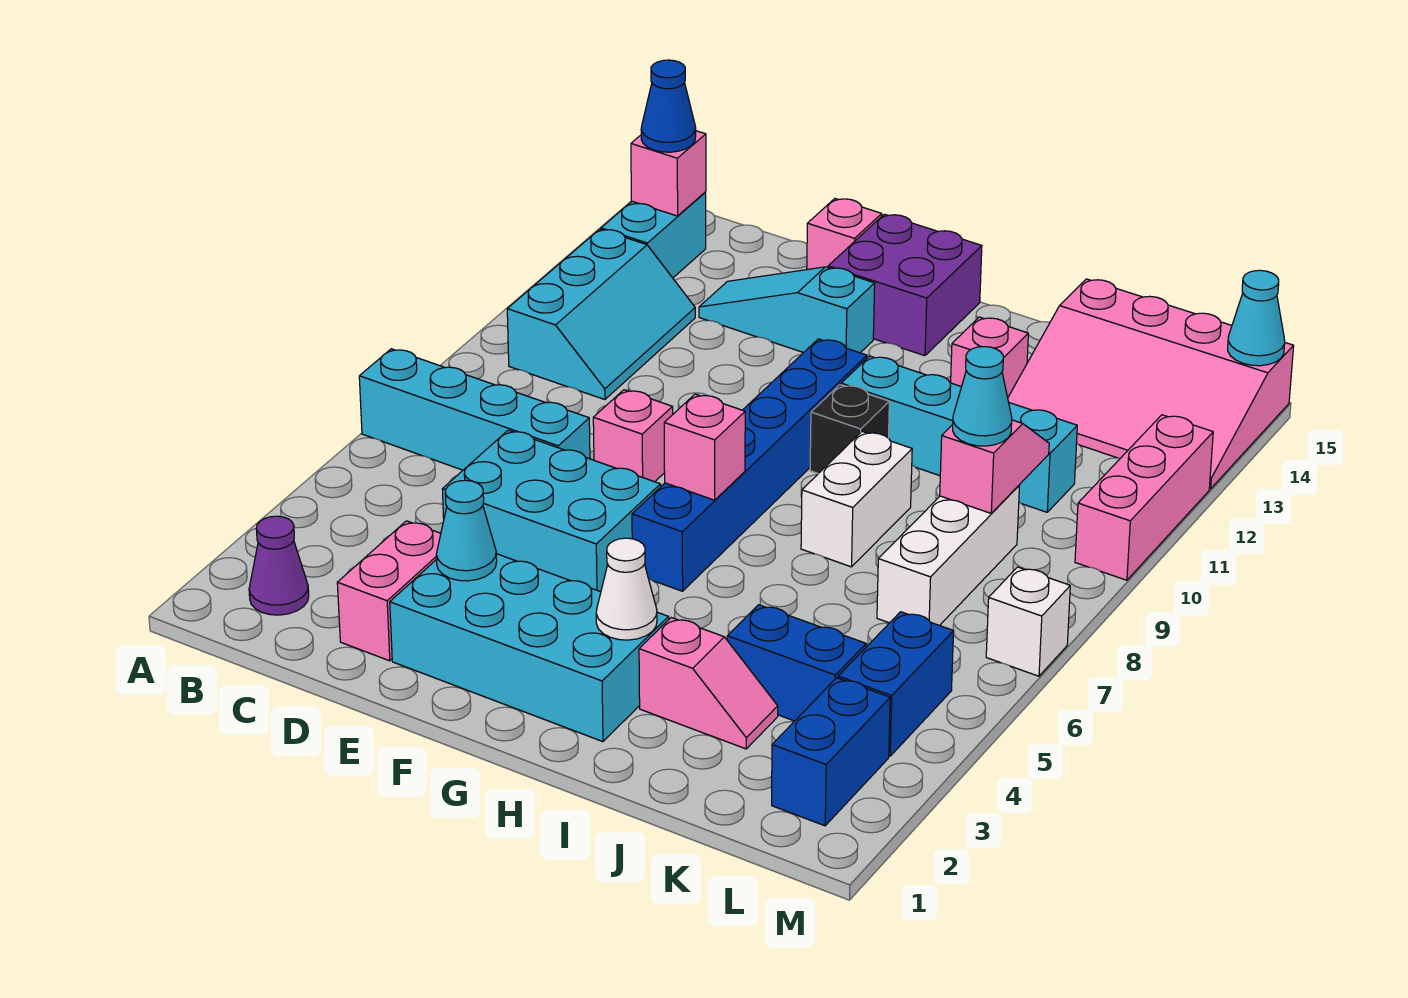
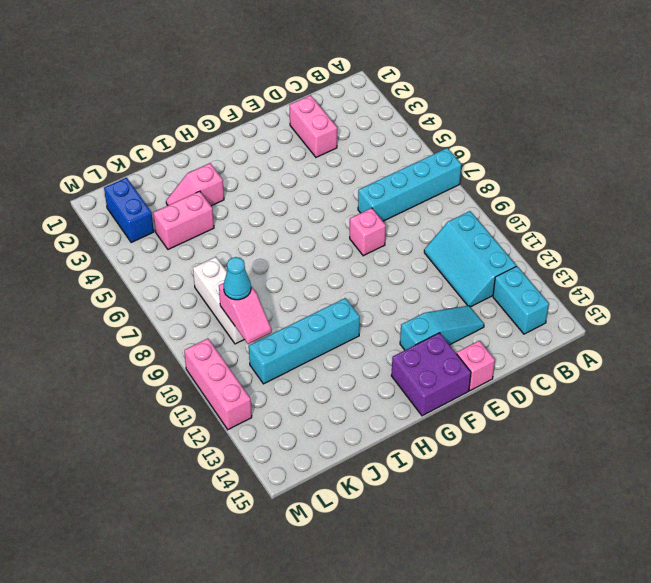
pink brick J4:K4 level 1 -> blue brick J4:K4 level 1
none -> purple cone B2 level 1
none -> cyan brick D5:F6 level 1
none -> cyan brick E2:H3 level 1
none -> blue brick G6:G11 level 1

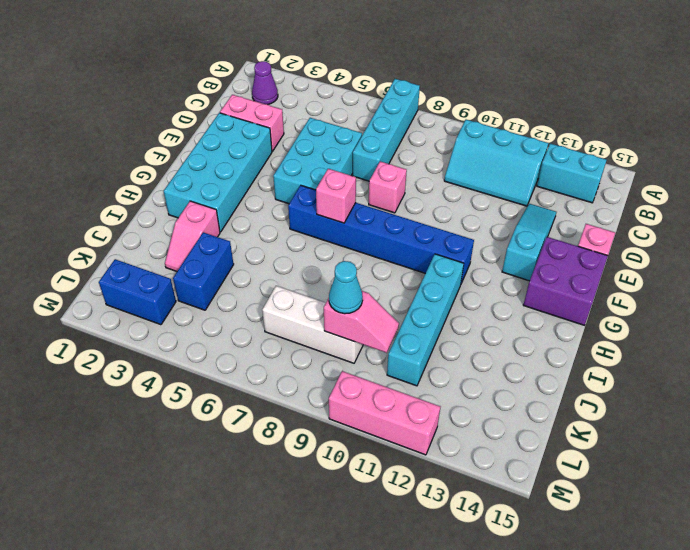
none -> black brick H10 level 1
none -> white brick I8:I9 level 1
none -> pink brick I13 level 1
none -> pink slope J13:M15 level 1 top 15

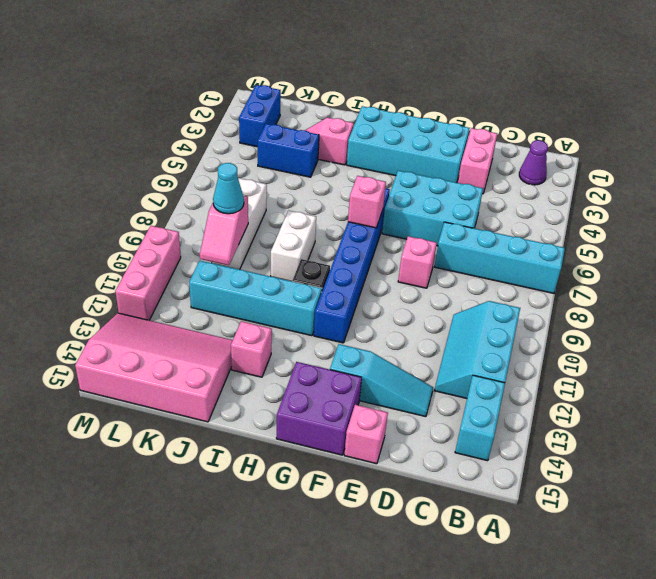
none -> blue brick L4:L5 level 1
none -> white brick M7 level 1
none -> pink brick B14 level 2
none -> cyan cone E3 level 2

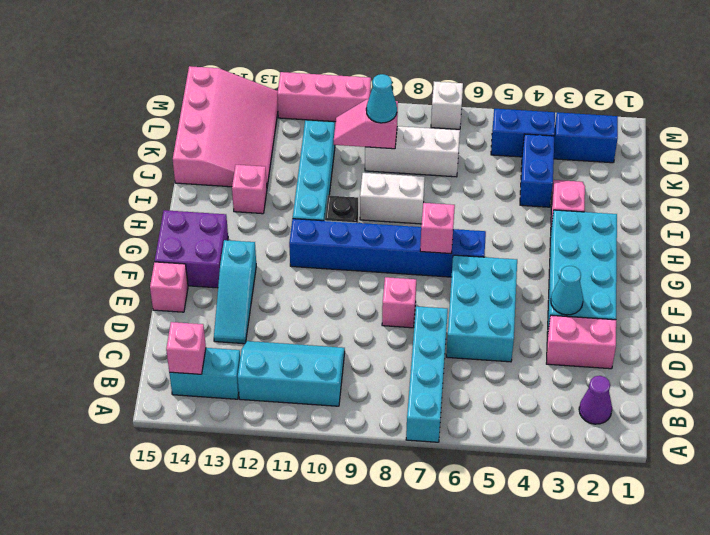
none -> white cone H3 level 2
none -> cyan cone M15 level 2
none -> blue cone B14 level 3

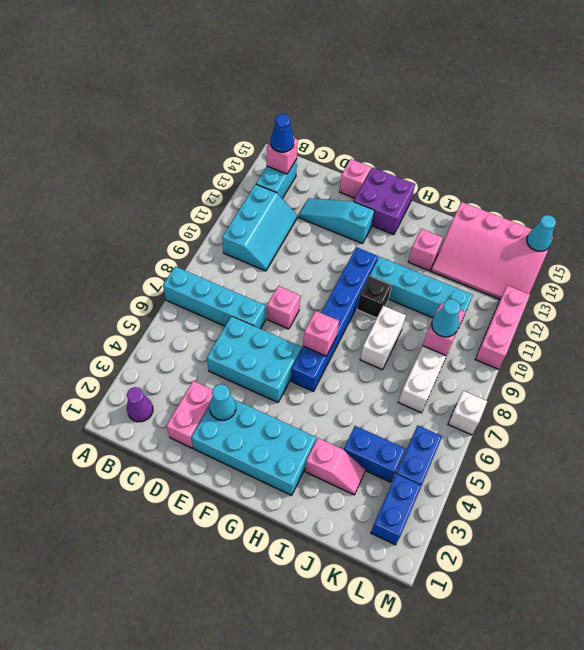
none -> white cone H3 level 2

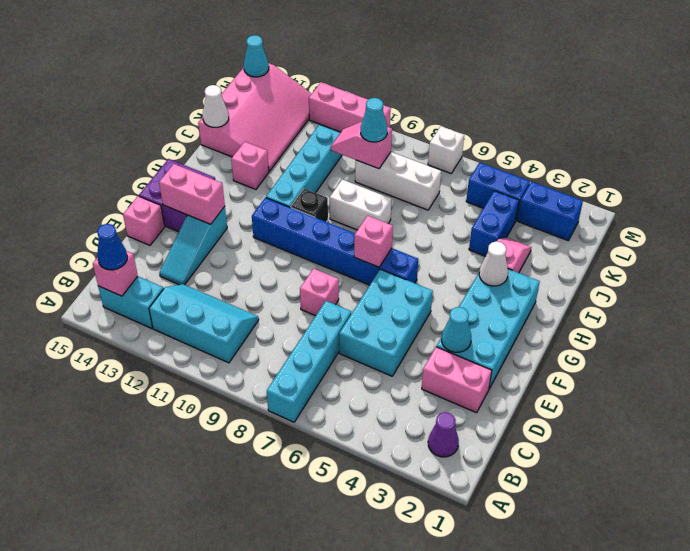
pink brick F13:F14 level 2 -> none
white cone J15 level 2 -> none

